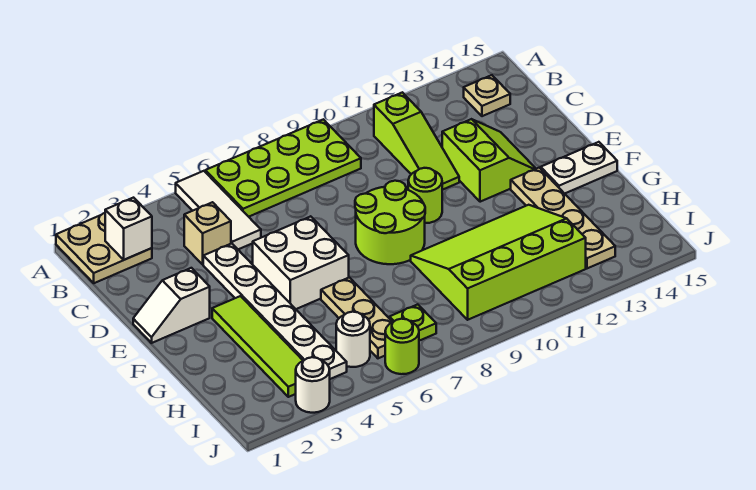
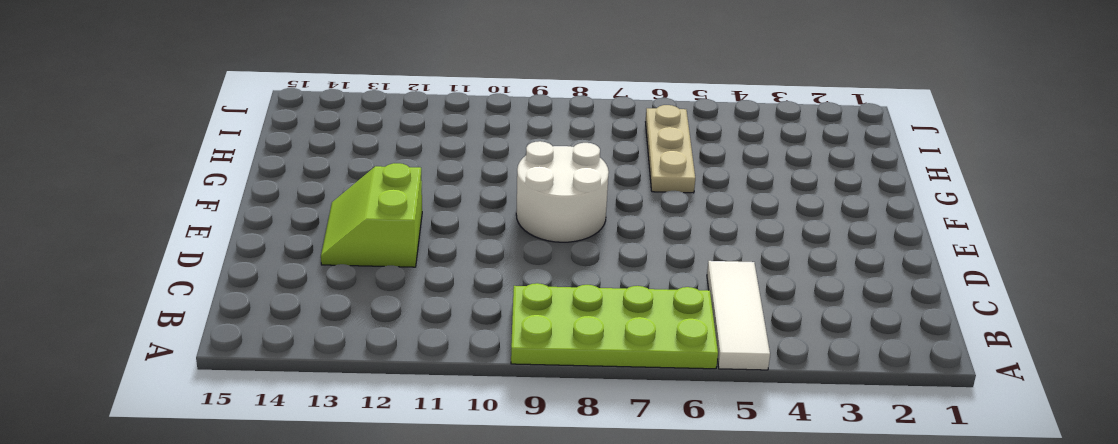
white round brick E8:F9 level 1 -> lime round brick E8:F9 level 1
none -> tan plate A1:B2 level 1
none -> lime slope B11:D11 level 1 top B
none -> tan plate B14 level 1

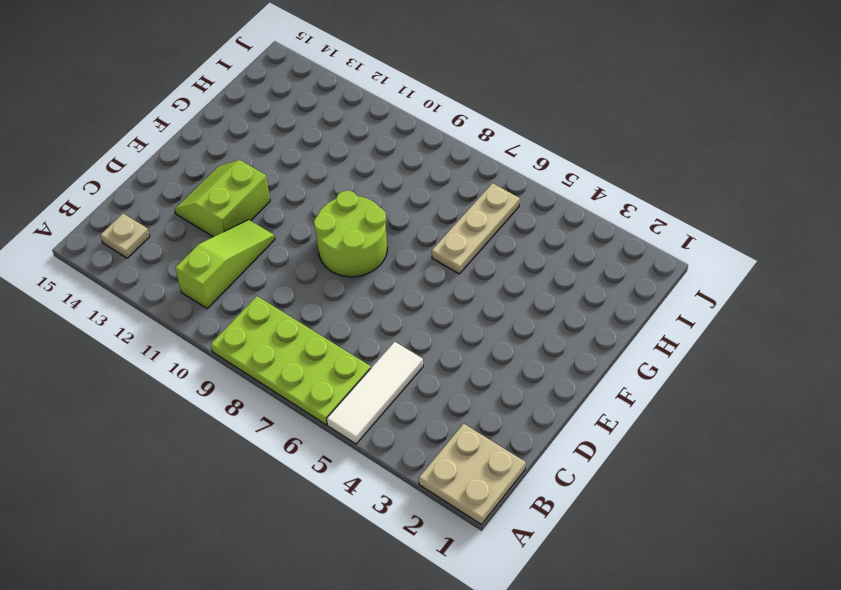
none -> tan brick C4 level 1
none -> white plate D4:I4 level 1
none -> white slope E1:E2 level 1 top 2

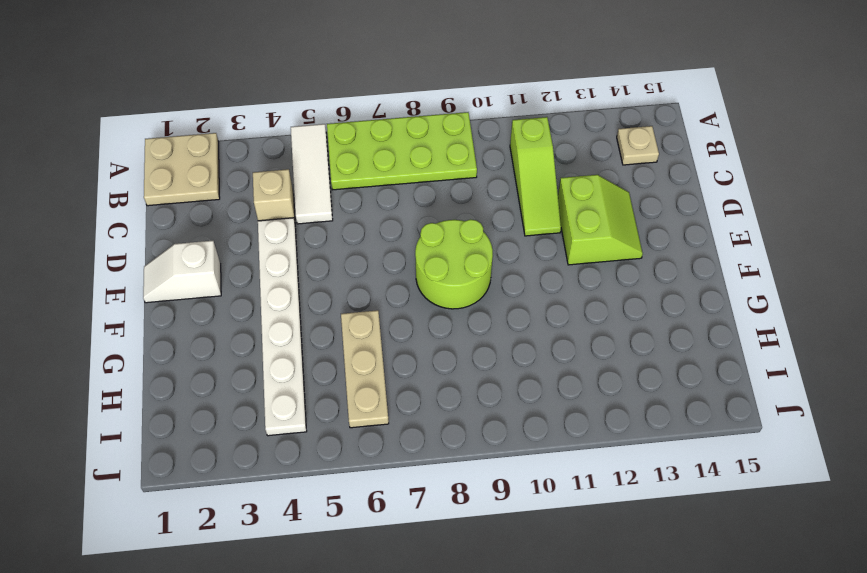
none -> white brick E5:F6 level 1
none -> lime round brick E10 level 1
none -> lime tile F3:I3 level 1

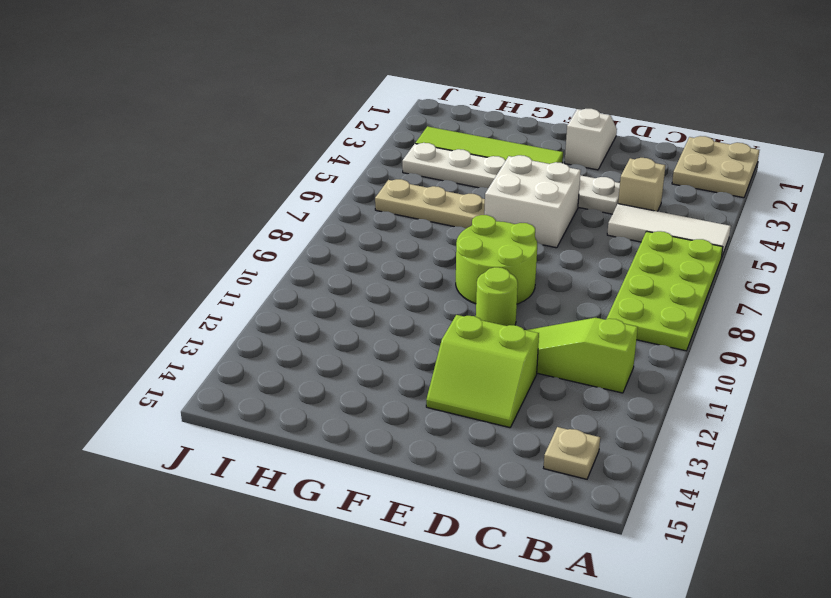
none -> tan plate F13:I13 level 1
none -> white plate F14:F15 level 1
none -> lime slope G9:I12 level 1 top I

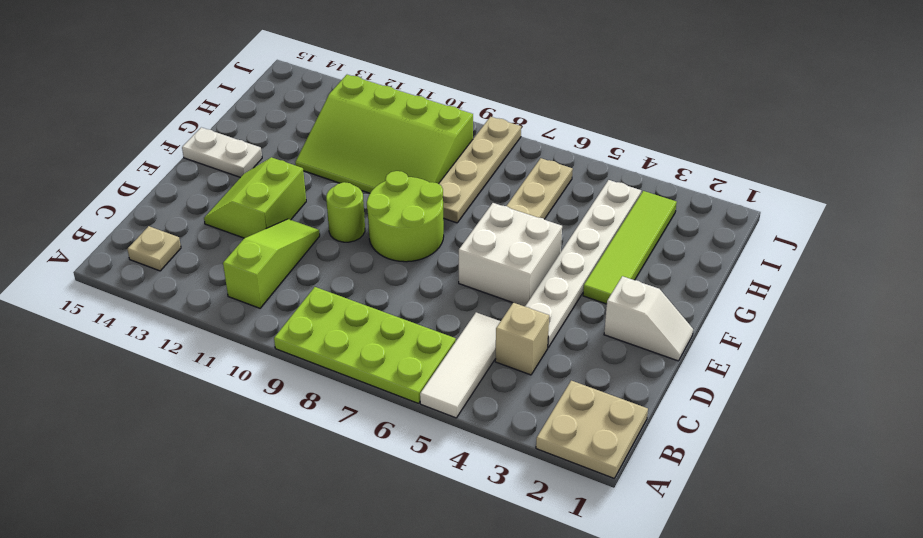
tan plate G8:J8 level 1 -> tan plate F13:I13 level 1
none -> white round brick I5 level 1
none -> lime plate I7 level 1
none -> white round brick J3 level 1

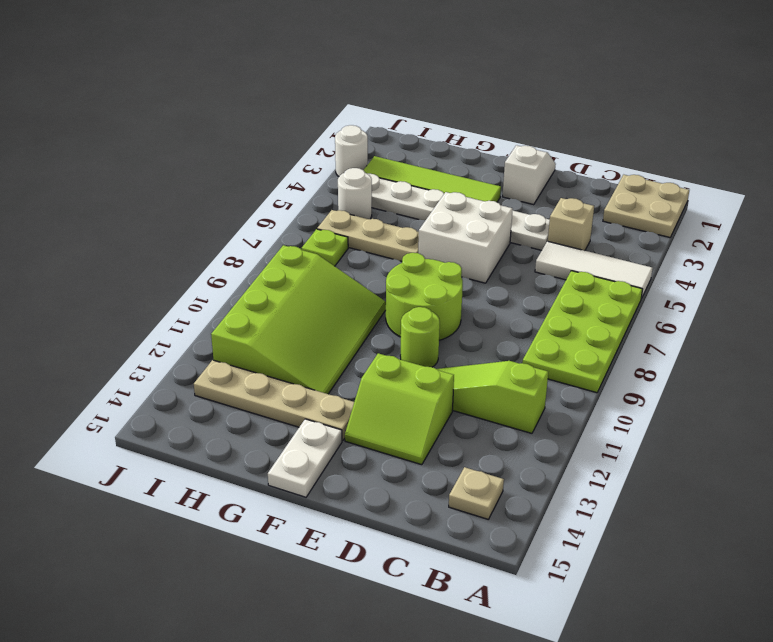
none -> lime round brick J6 level 1
none -> white brick B2 level 2

